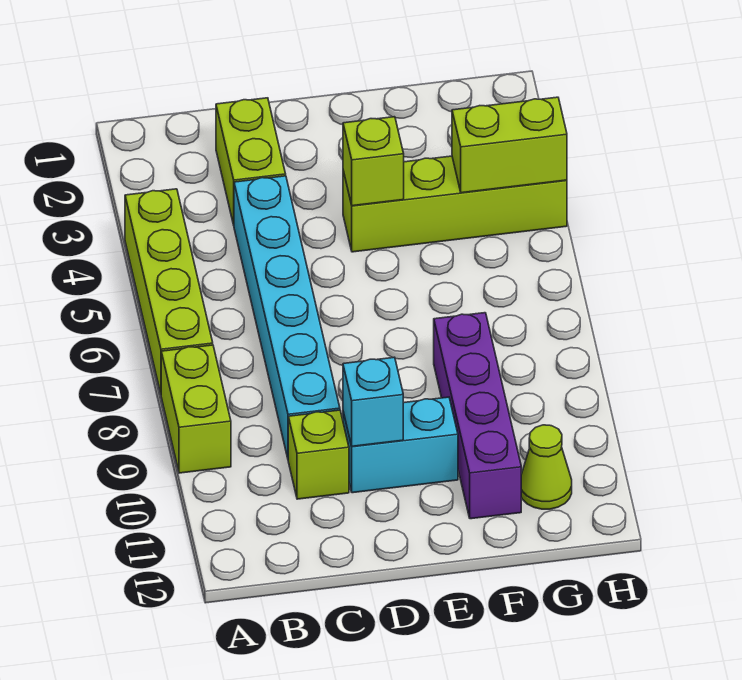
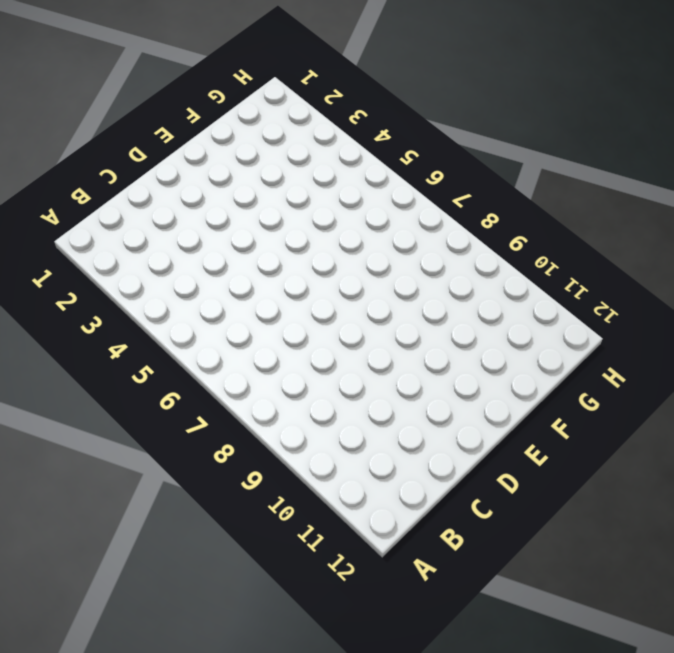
none -> lime brick A4:A7 level 1
none -> lime brick A8:A9 level 1
none -> lime brick C2:C3 level 1

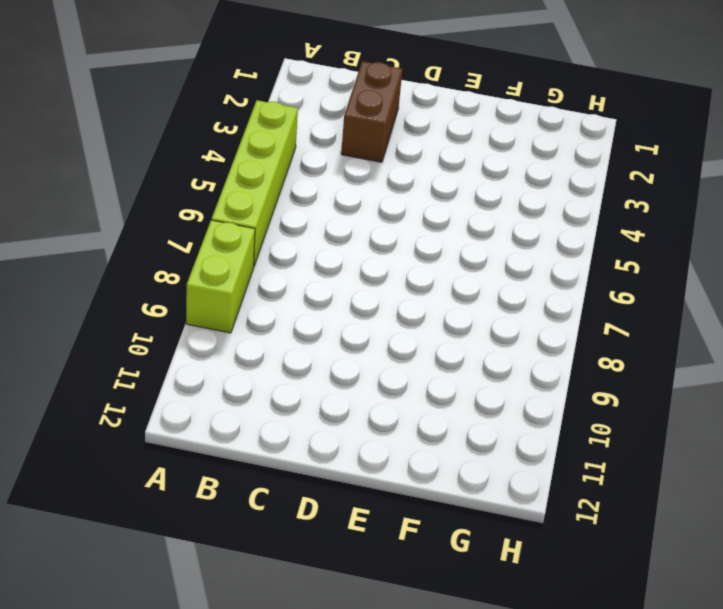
brown brick C2:C3 level 1 -> lime brick C2:C3 level 1
none -> cyan brick C4:C9 level 1
none -> lime brick C10 level 1
none -> cyan brick D10:E10 level 1

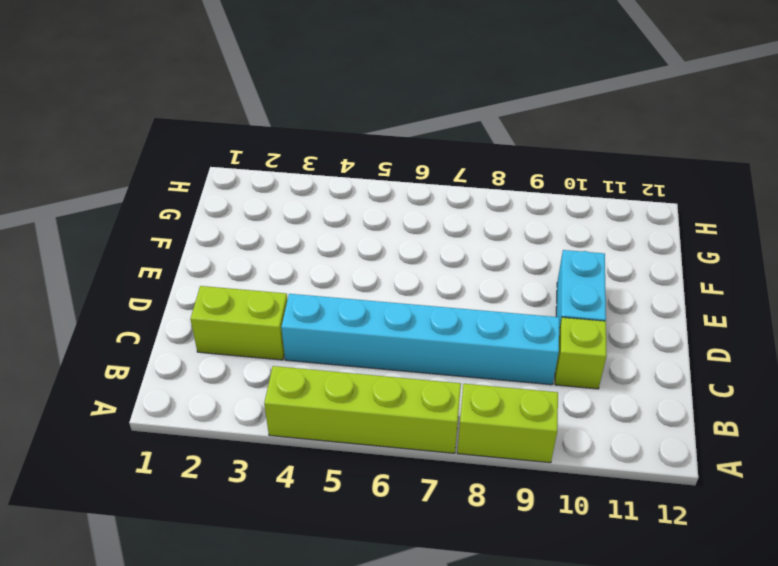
none -> lime brick E4:H4 level 1
none -> purple brick F8:F11 level 1
none -> lime cone G11 level 1

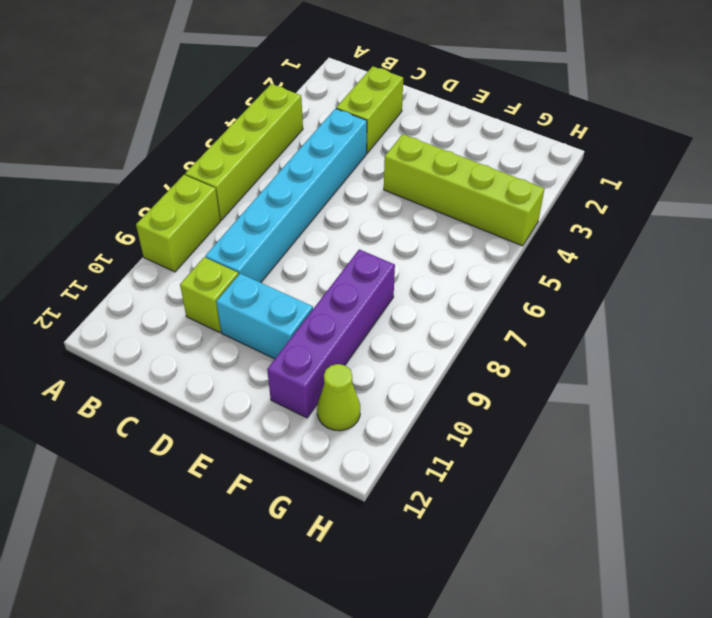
none -> cyan brick D10 level 2
none -> lime brick E4 level 2
none -> lime brick G4:H4 level 2

